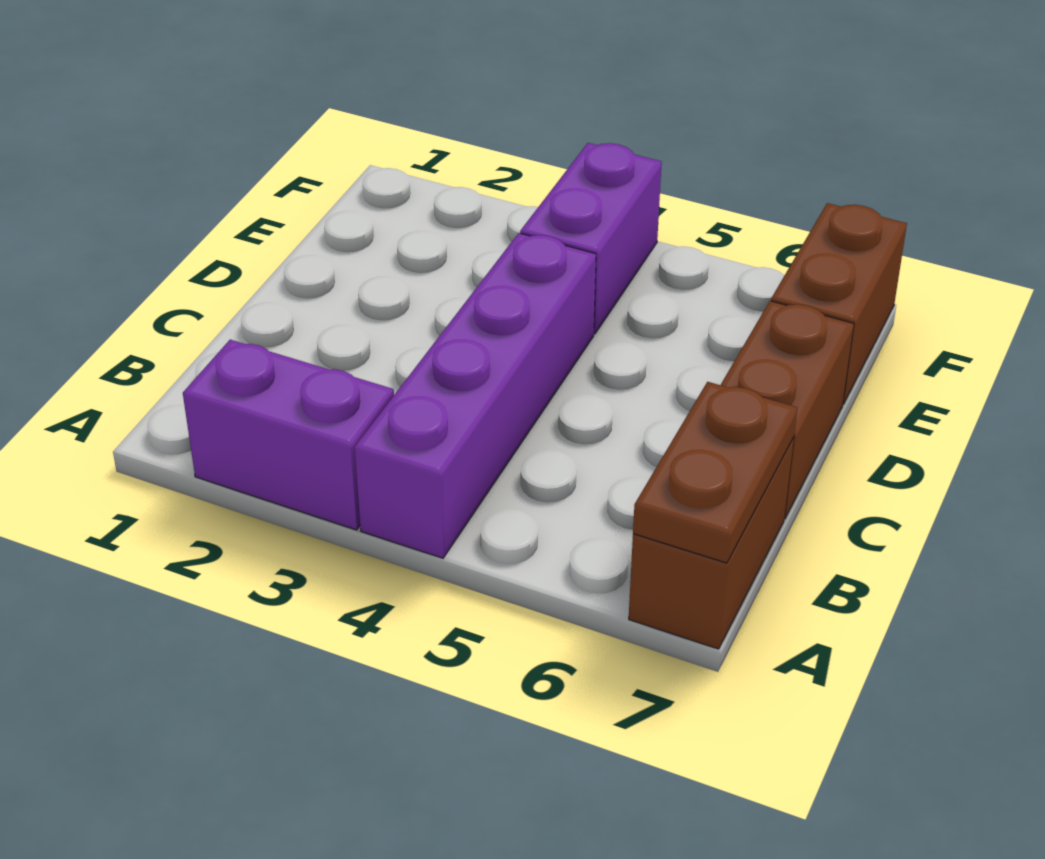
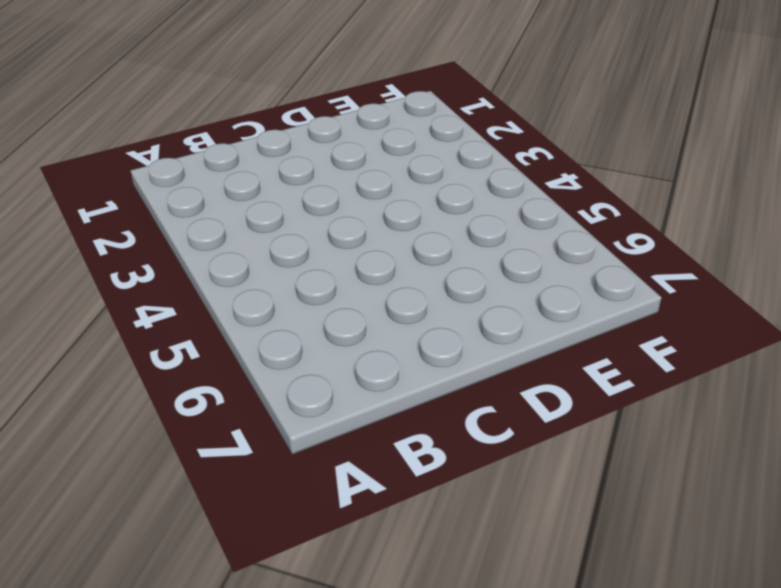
none -> purple brick A2:A3 level 1
none -> purple brick A4:D4 level 1

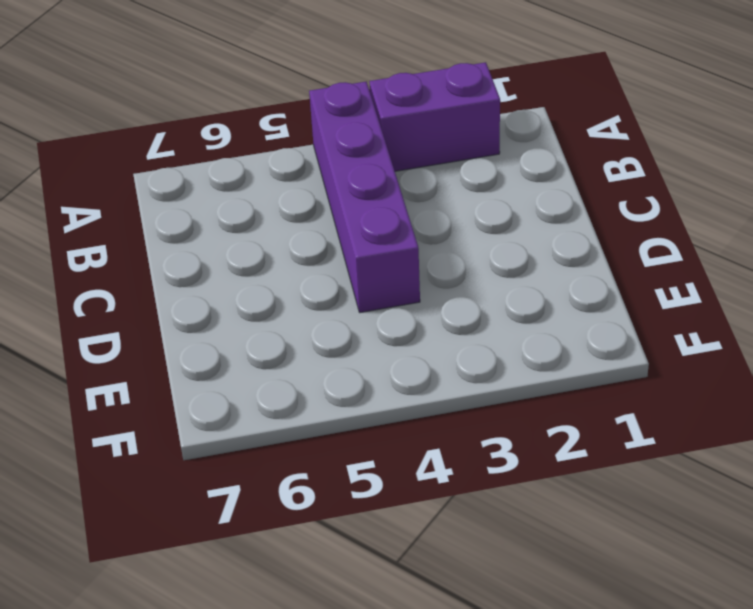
none -> brown brick A7:B7 level 1
none -> brown brick C7:D7 level 1

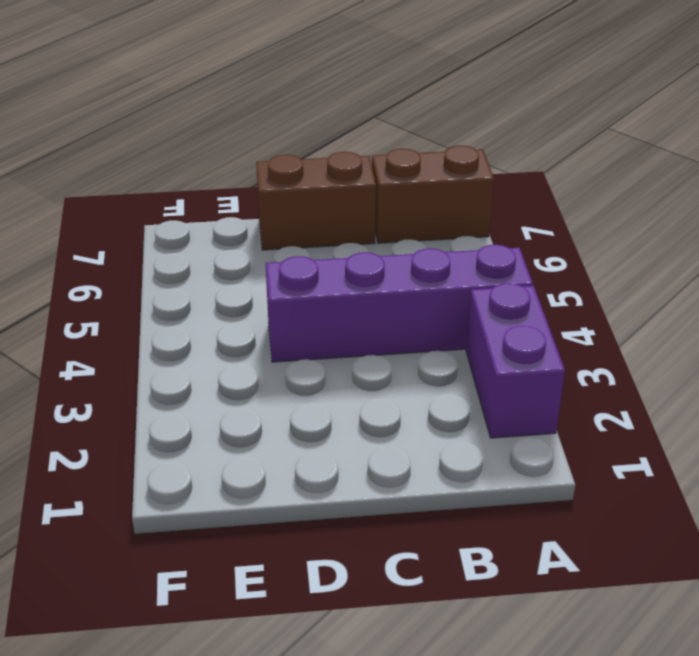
none -> purple brick E4:F4 level 1
none -> brown brick E7:F7 level 1

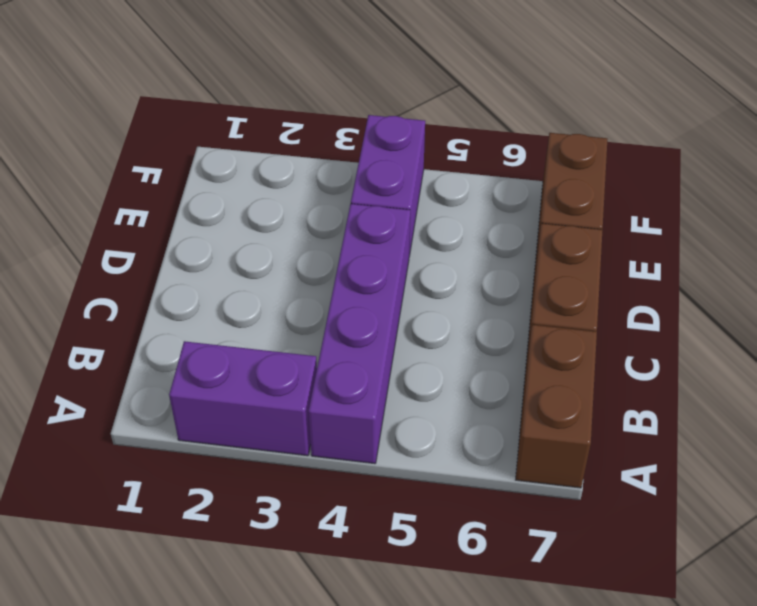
none -> brown plate A7:B7 level 2

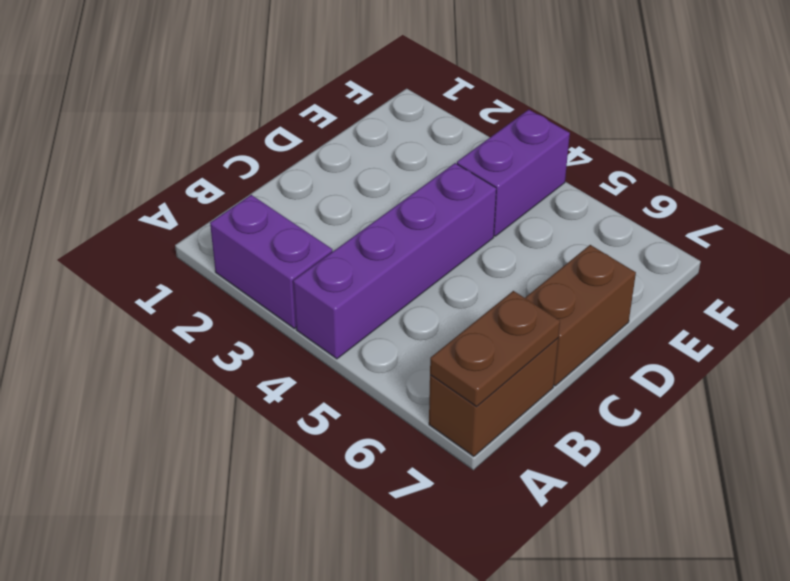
none -> brown brick E7:F7 level 1

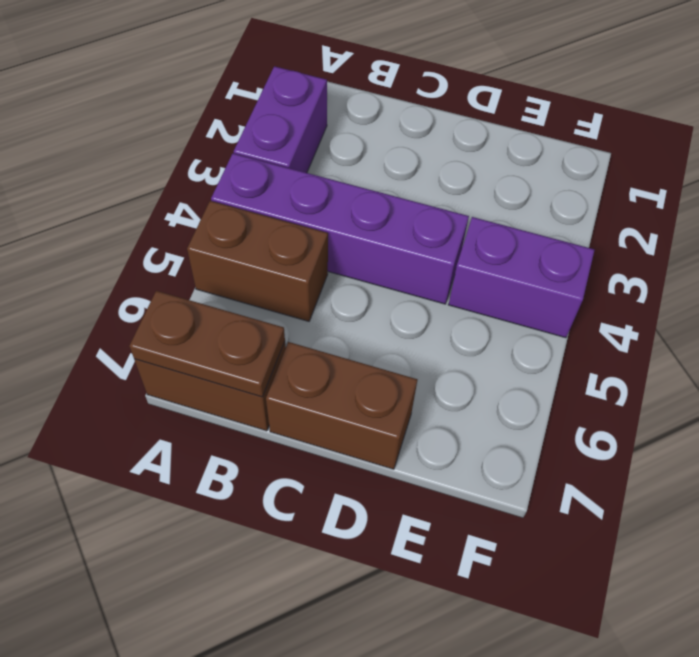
brown brick A5:B5 level 1 -> brown brick E7:F7 level 1

